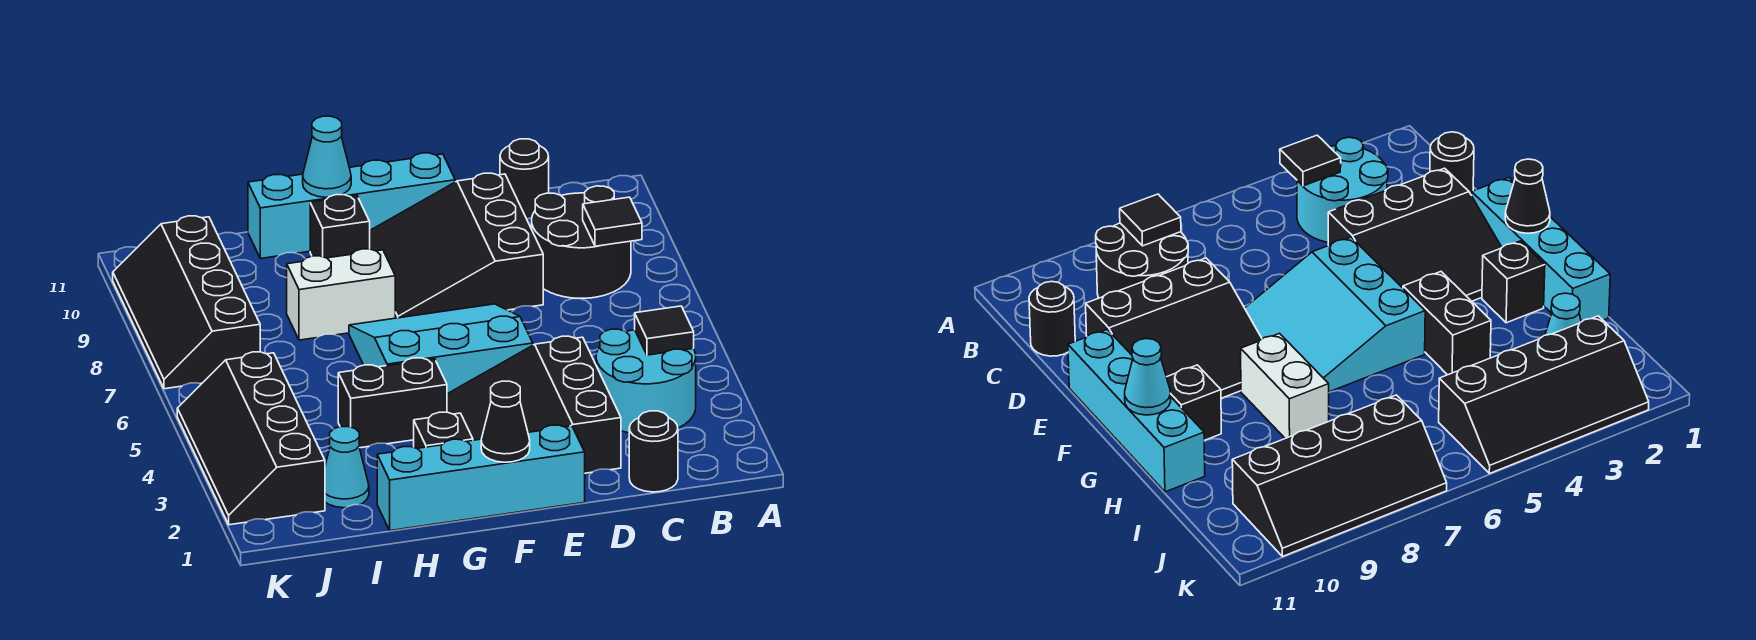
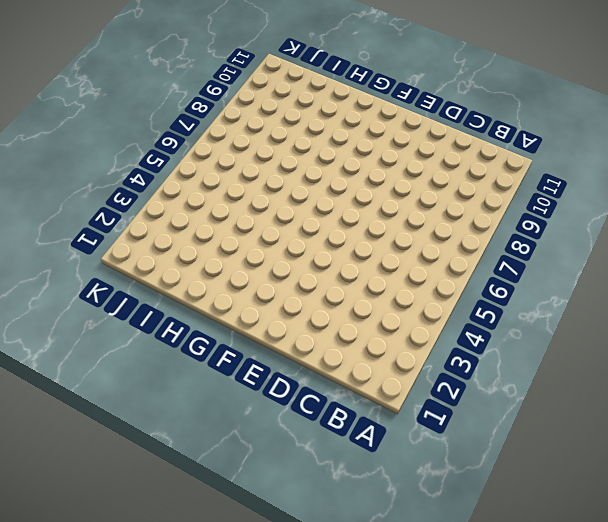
none -> cyan round brick B3:C4 level 1
none -> black round brick B8:C9 level 1
none -> black round brick C1 level 1

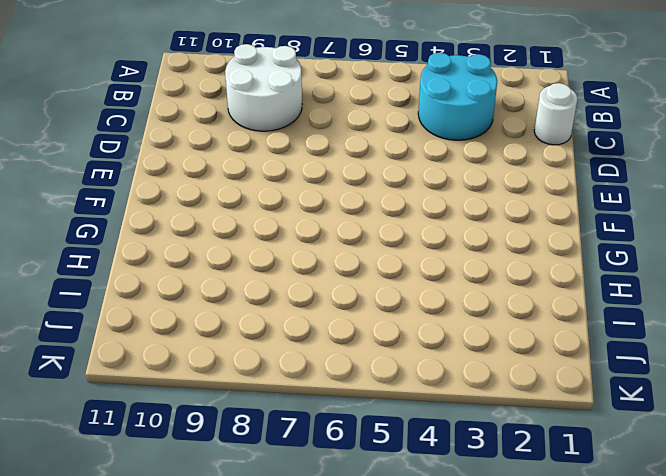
white round brick B8:C9 level 1 -> black round brick B8:C9 level 1
white round brick C1 level 1 -> black round brick C1 level 1
none -> black round brick C11 level 1
none -> black slope D2:F4 level 1 top D
none -> black slope D8:F10 level 1 top D

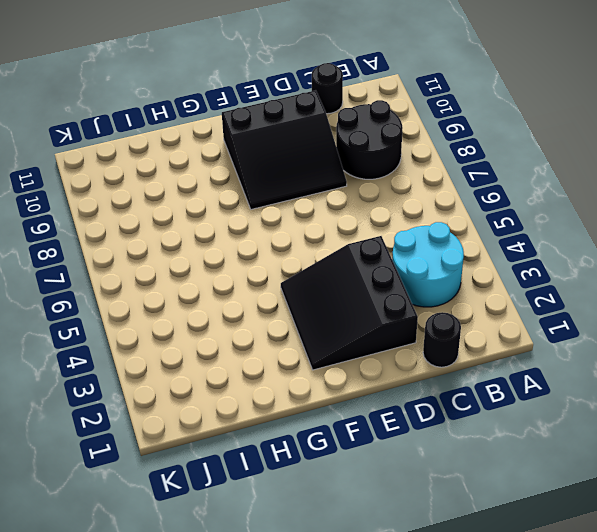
black slope D8:F10 level 1 top 10 -> black slope D8:F10 level 1 top D
none -> cyan brick E1:H1 level 1
none -> cyan slope E5:G7 level 1 top 5
none -> cyan brick E11:H11 level 1

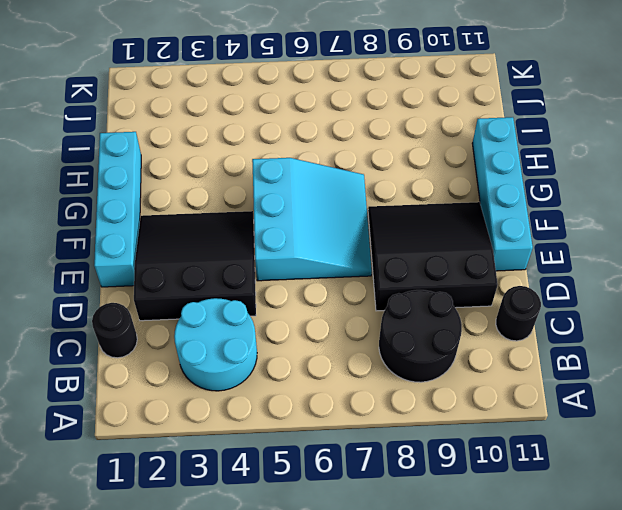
none -> black brick G2 level 1
none -> black brick G4:H4 level 1
none -> white brick G8:H8 level 1

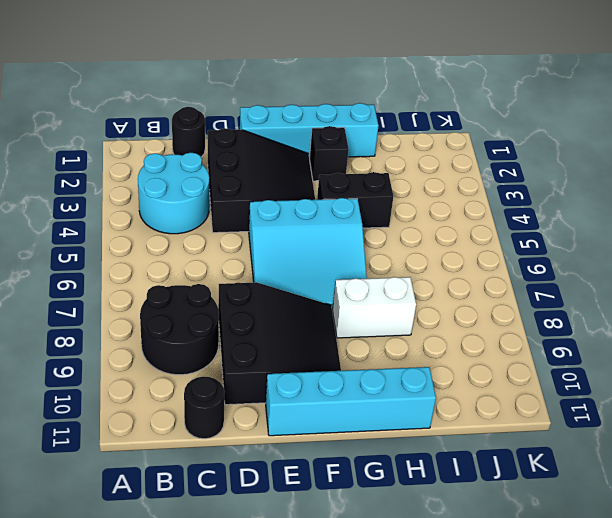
none -> black brick G10 level 1
none -> cyan cone I2 level 1
none -> black slope J2:K5 level 1 top J

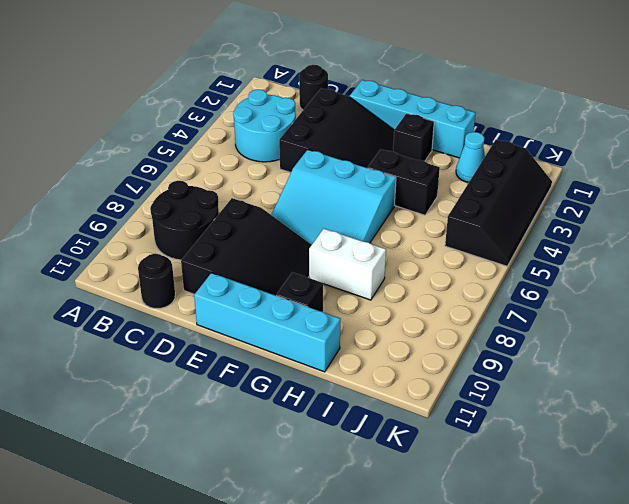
none -> black slope J7:K10 level 1 top J
none -> black tile B4 level 2
none -> black tile B8 level 2

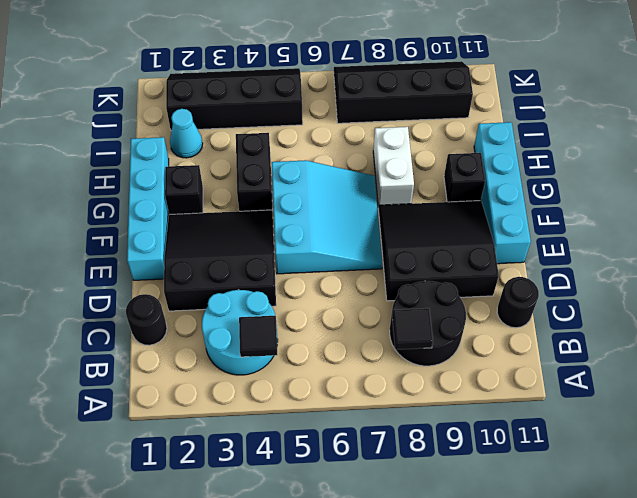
none -> black cone F1 level 2
none -> cyan cone G11 level 2

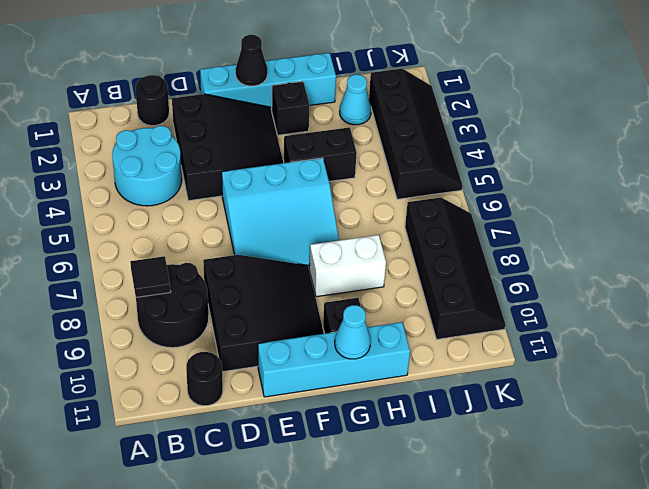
none -> black tile B4 level 2

